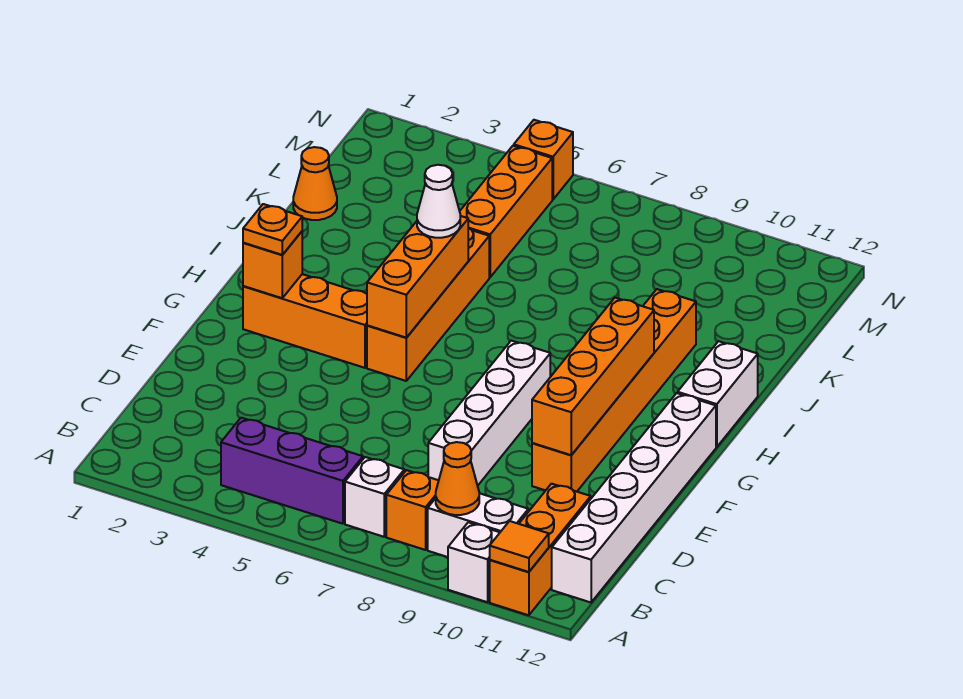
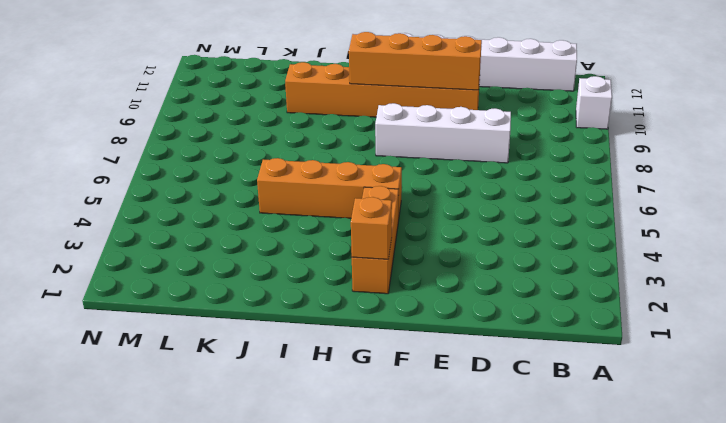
none -> orange brick A11:C11 level 1
none -> purple brick B4:B6 level 1
none -> white brick B7 level 1

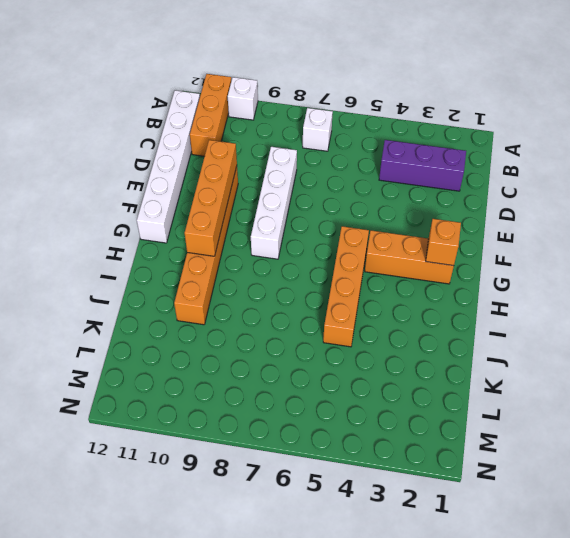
purple brick C2:C4 level 1 -> purple brick B4:B6 level 1
none -> orange brick B8 level 1
none -> white brick B9:B10 level 1
none -> white brick H12:I12 level 1

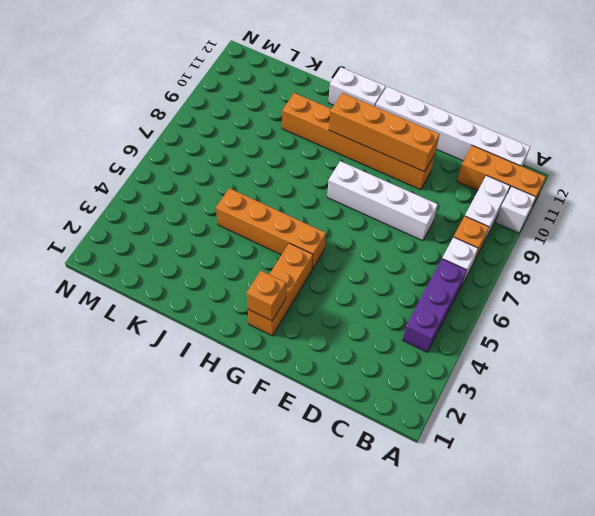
none -> orange cone K1 level 1
none -> orange brick K5:M5 level 1
none -> orange brick N5 level 1

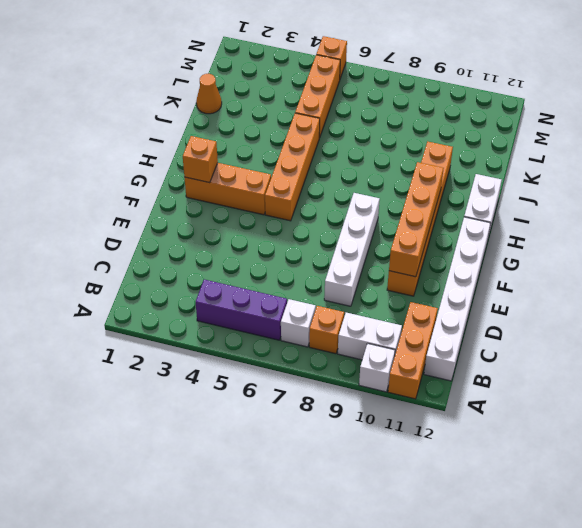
none -> orange tile A11 level 2
none -> orange cone B9 level 2
none -> orange brick G5:I5 level 2

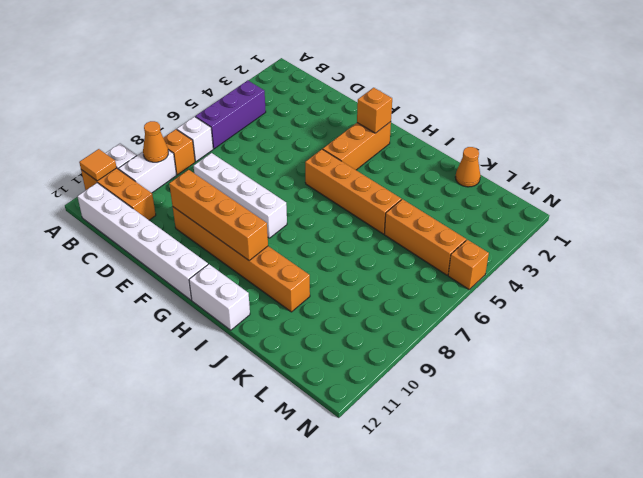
none -> orange brick G5:I5 level 2
none -> orange plate G2 level 3
none -> white cone I5 level 3

